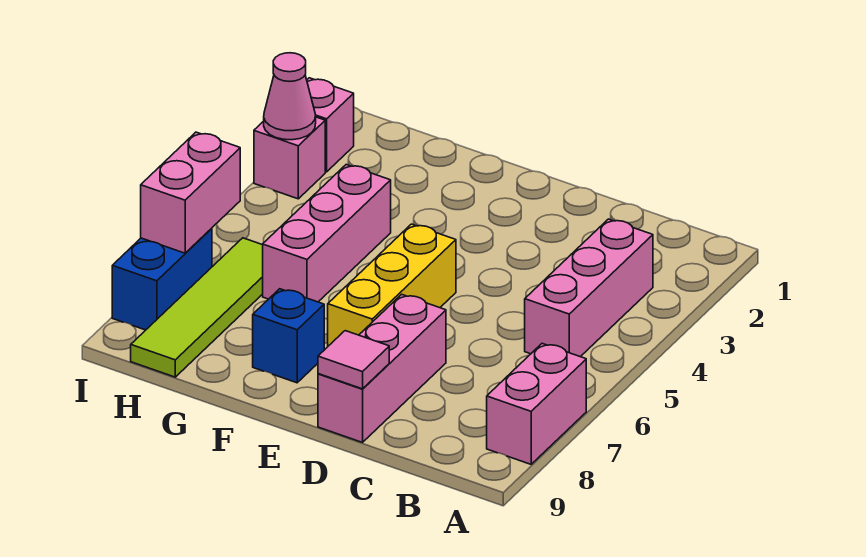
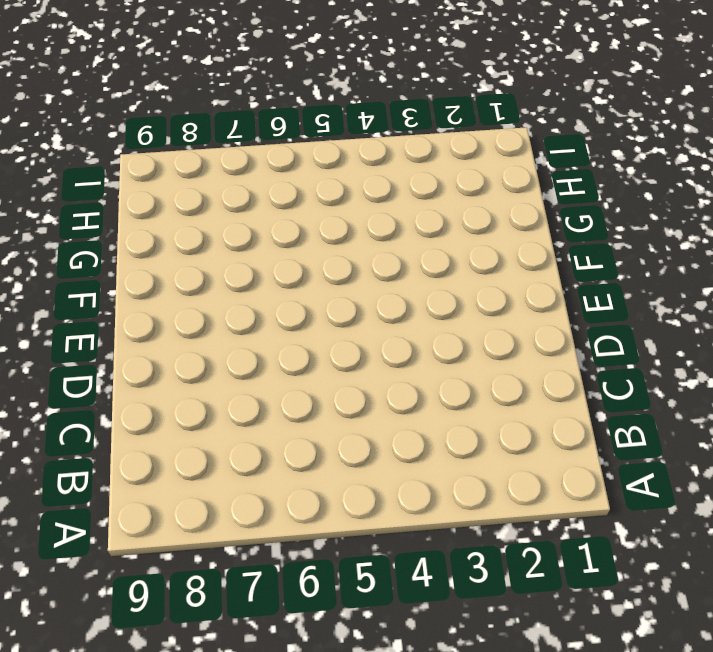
none -> pink brick A7:A8 level 1
none -> pink brick B3:B5 level 1
none -> pink brick D7:D9 level 1

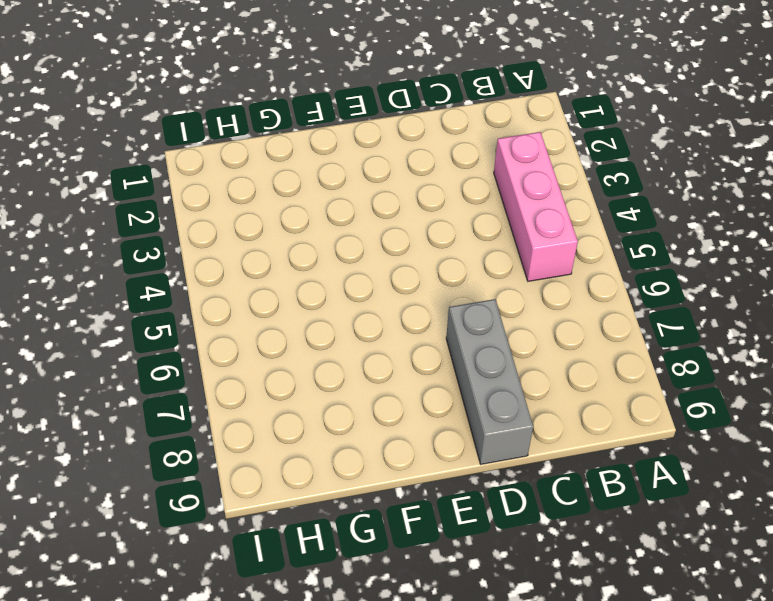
grey brick D7:D9 level 1 -> pink brick D7:D9 level 1
none -> pink brick A7:A8 level 1
none -> yellow brick E5:E7 level 1
none -> blue brick F8 level 1

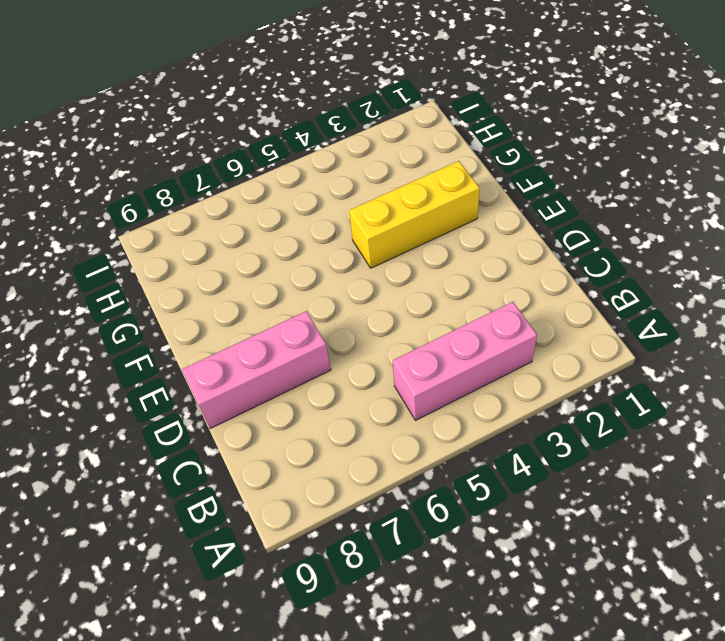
yellow brick F2:F4 level 1 -> yellow brick E5:E7 level 1
none -> pink brick A7:A8 level 1
none -> blue brick F8 level 1
none -> pink brick G4:G6 level 1

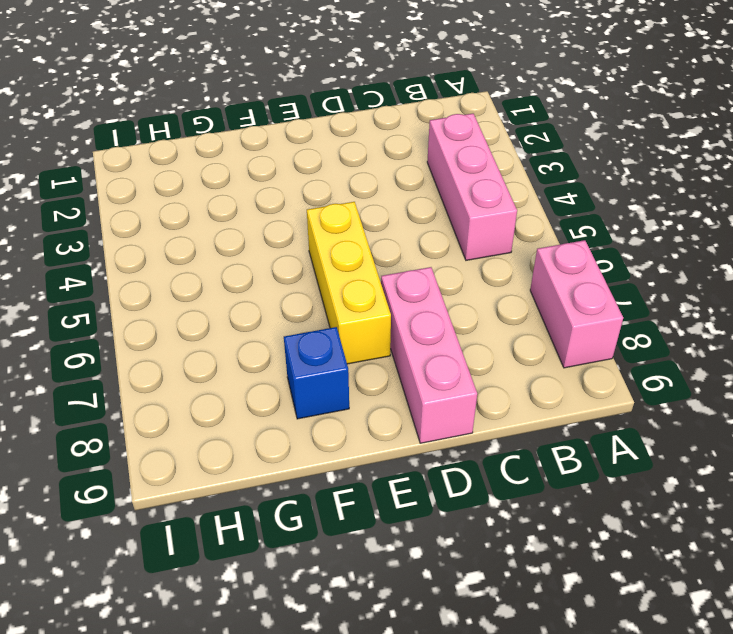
none -> pink brick G4:G6 level 1
none -> lime tile H6:H9 level 1
none -> pink brick I2 level 1

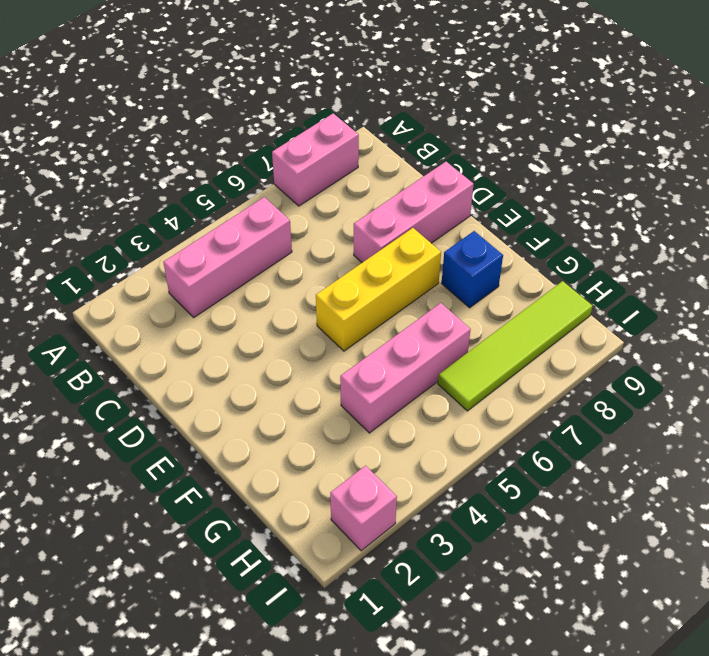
none -> pink brick I3 level 1
none -> blue brick I7:I8 level 1
none -> pink tile D9 level 2

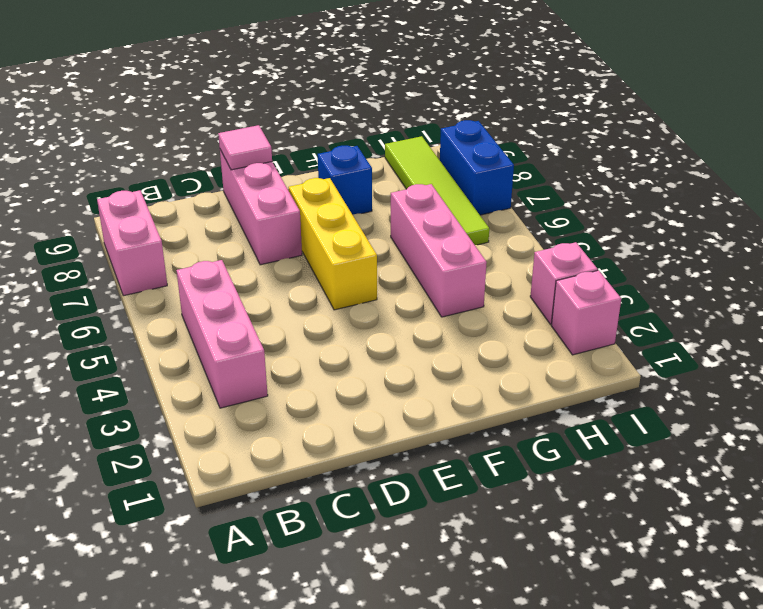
none -> pink cone I3 level 2
none -> pink brick I6:I7 level 2

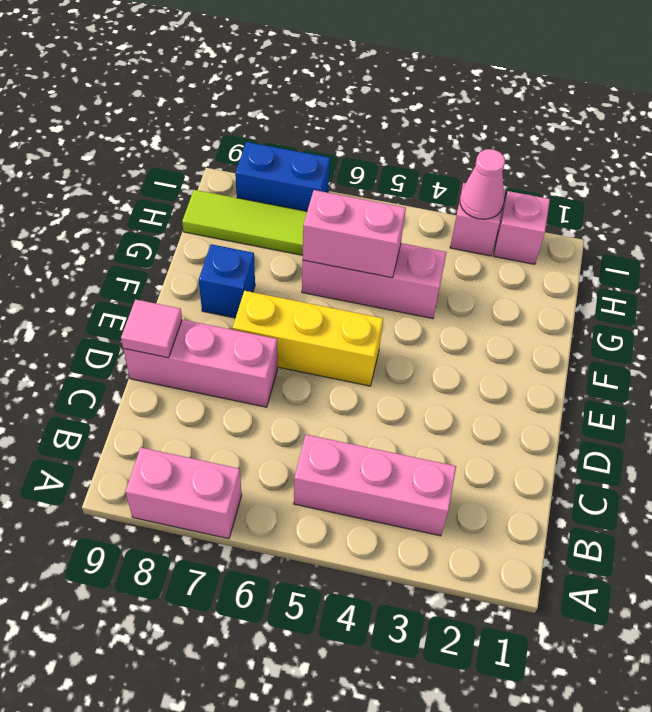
pink brick G5:G6 level 2 -> pink brick I6:I7 level 2

